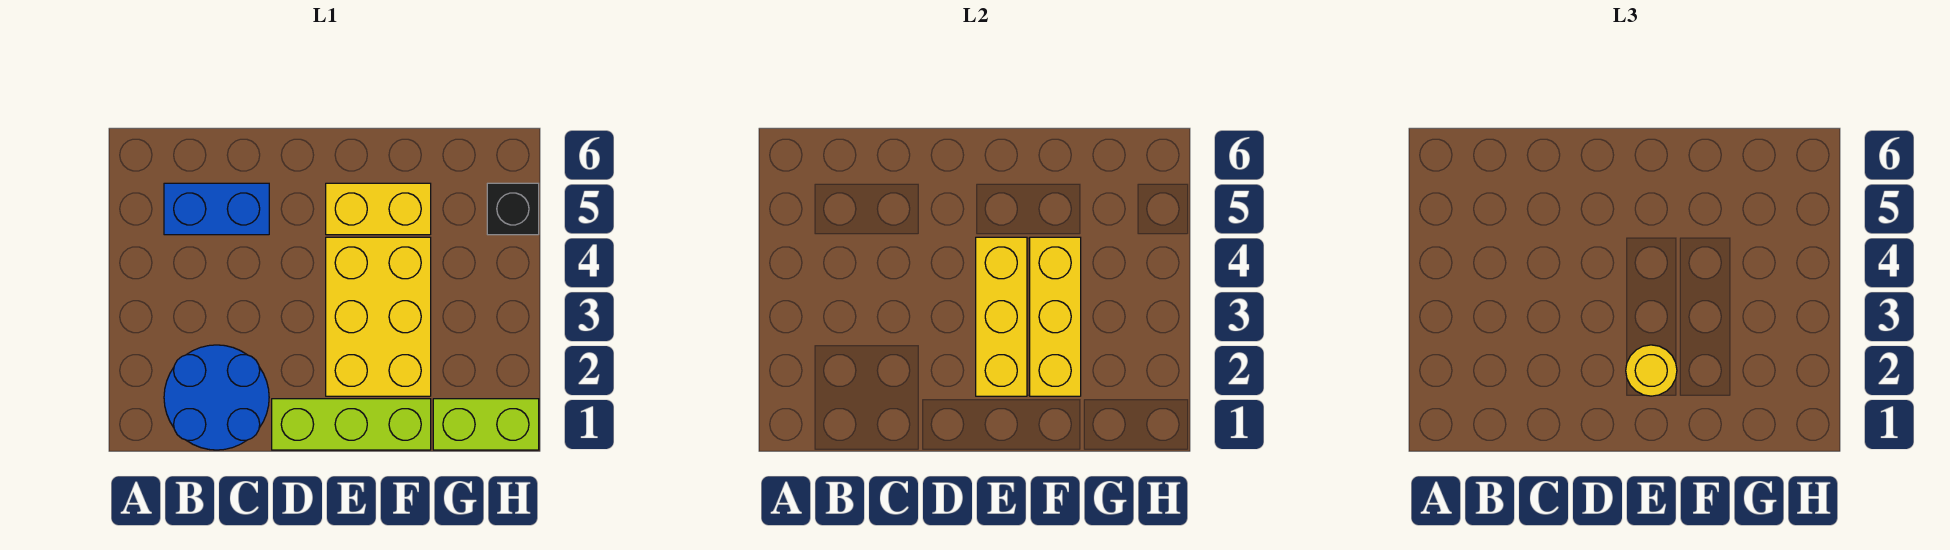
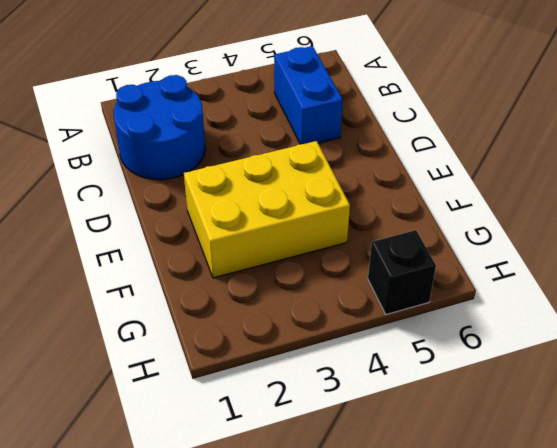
none -> lime brick D1:F1 level 1
none -> yellow brick E5:F5 level 1

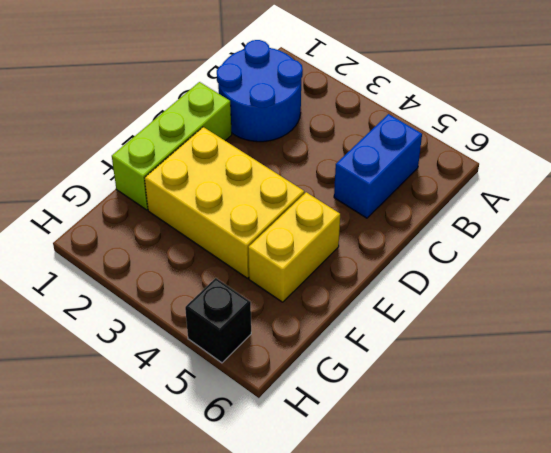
none -> lime brick G1:H1 level 1
none -> yellow brick E2:E4 level 2

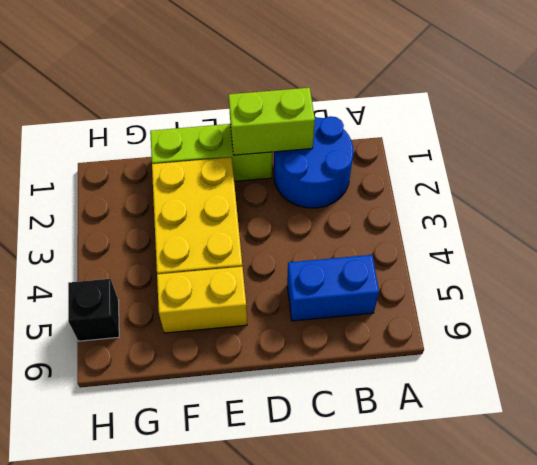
lime brick C1:D1 level 2 -> lime brick G1:H1 level 1
none -> yellow brick E2:E4 level 2
none -> yellow brick F2:F4 level 2

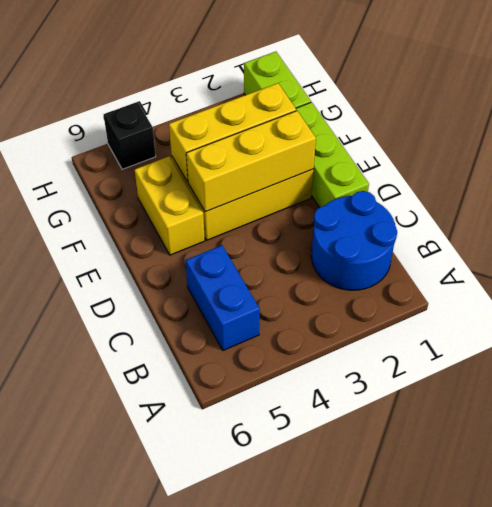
none -> yellow round brick E2 level 3

